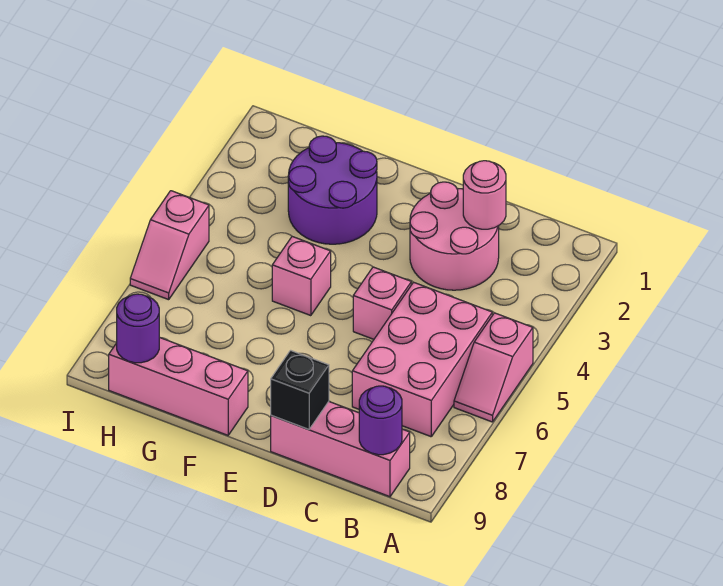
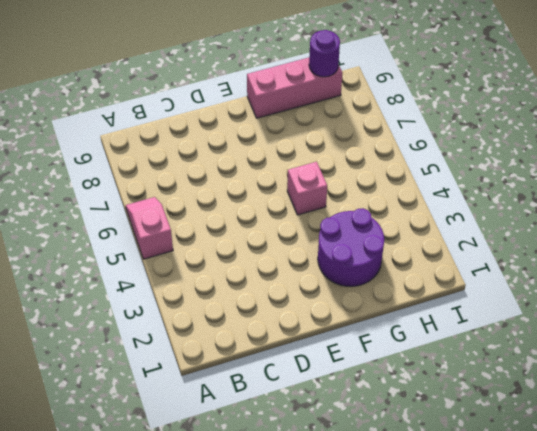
none -> pink brick B5:C7 level 1
none -> pink brick B9:D9 level 1
none -> pink round brick C2:D3 level 1

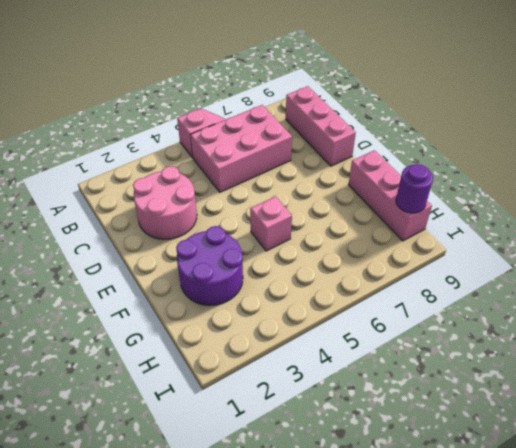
none -> pink brick D5 level 1
none -> pink slope I5:I6 level 1 top 5
none -> purple round brick B9 level 2

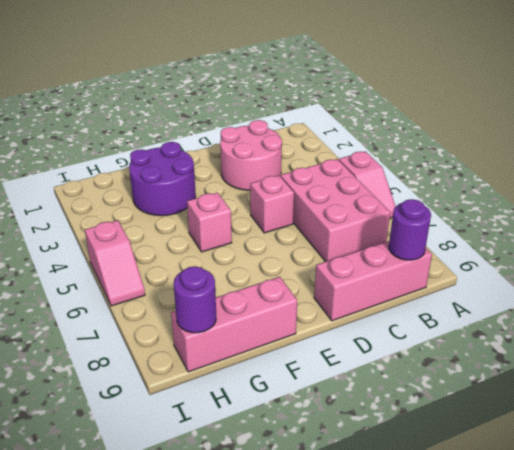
none -> pink round brick C2 level 2
none -> black brick D9 level 2

